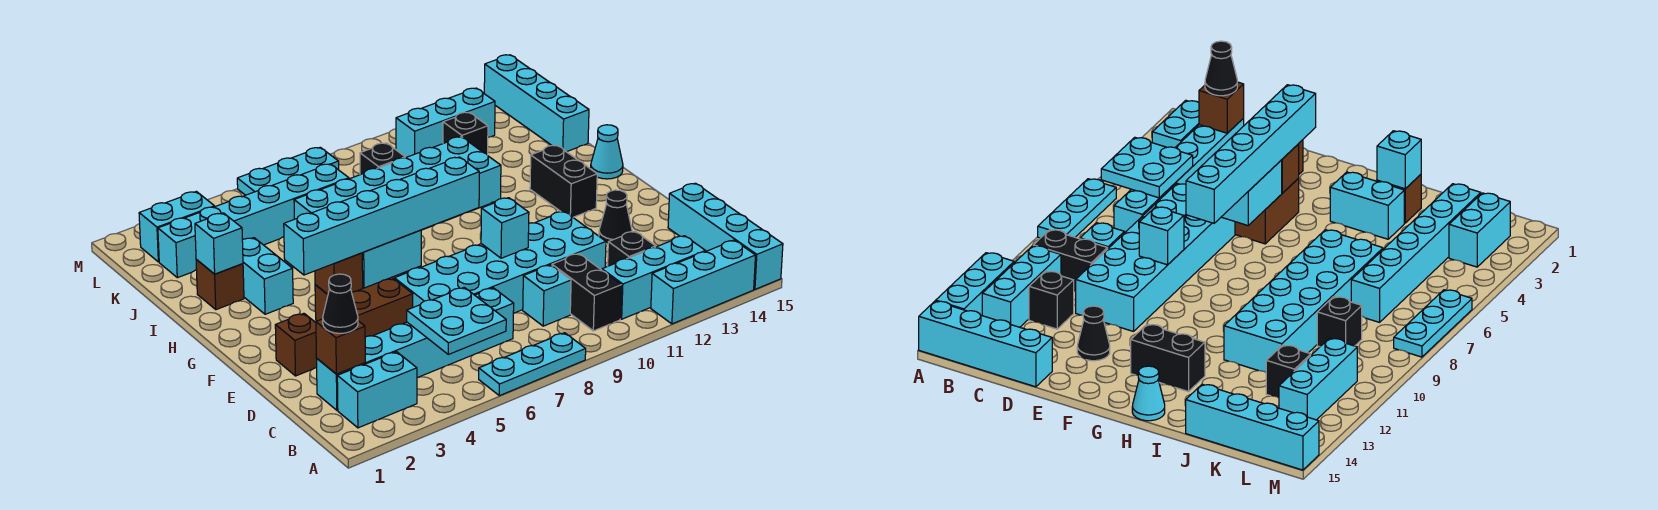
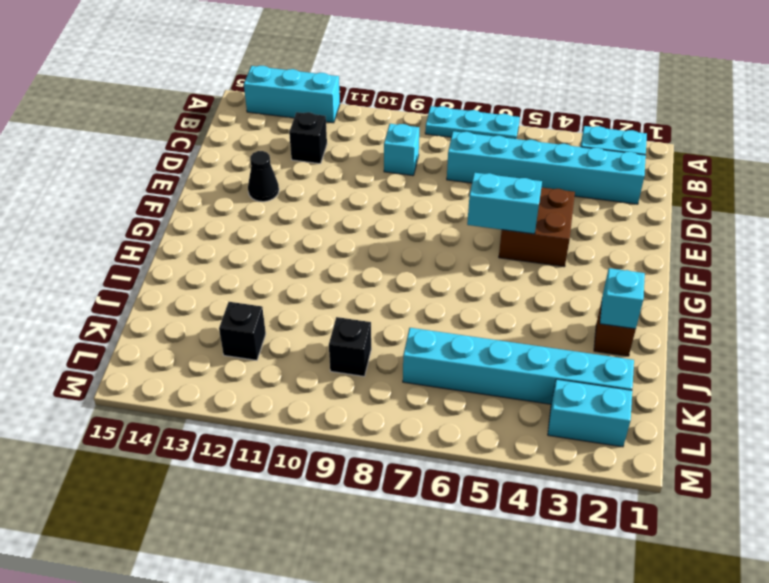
none -> cyan brick A15:D15 level 1
none -> black brick B10:C10 level 1
none -> cyan brick B11:B13 level 1
none -> cyan brick D6:E11 level 1

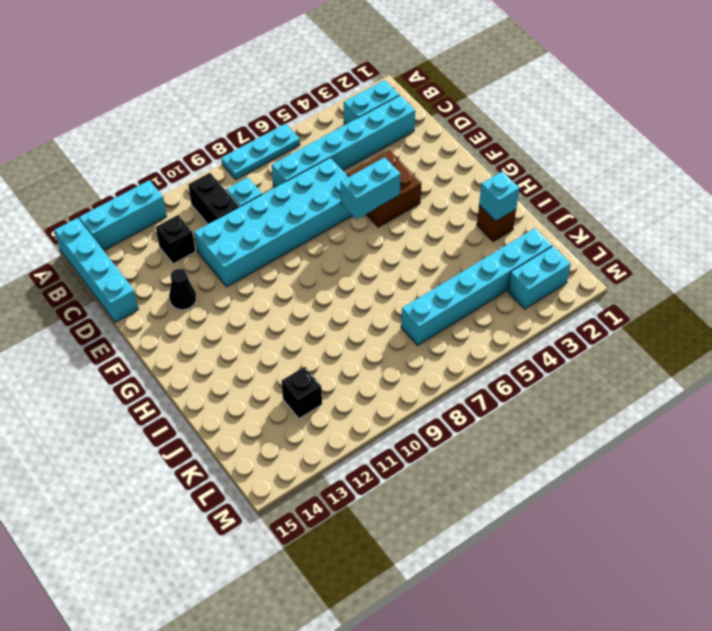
none -> cyan brick B11:B13 level 1
none -> brown brick E2 level 1
none -> black brick G13:H13 level 1
none -> cyan brick H3:I3 level 1

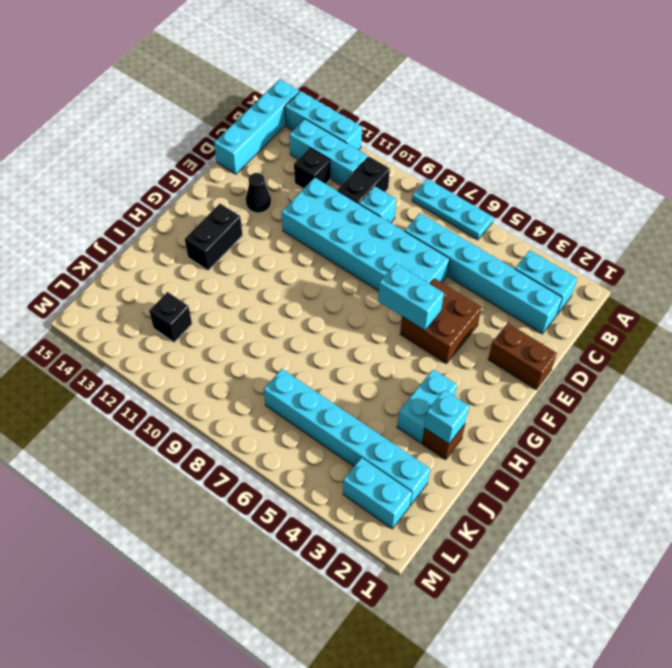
brown brick E1:E2 level 1 -> brown brick E2 level 1
none -> cyan cone H15 level 1
none -> cyan brick I6:J11 level 1
none -> cyan brick J15:M15 level 1
none -> black brick K9 level 1

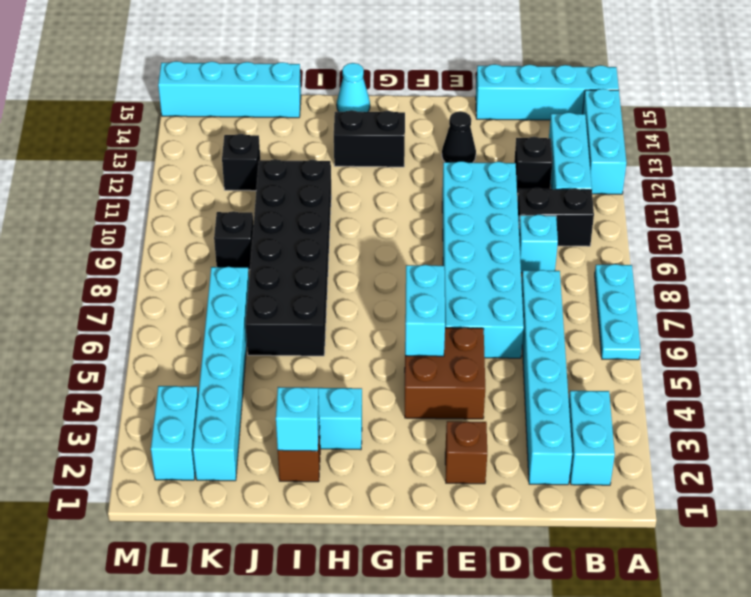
black brick I6:J11 level 1 -> cyan brick I6:J11 level 1
none -> cyan brick L11:L13 level 1
none -> cyan plate M6:M8 level 1
none -> cyan plate B5:C6 level 2
none -> brown brick C2 level 2

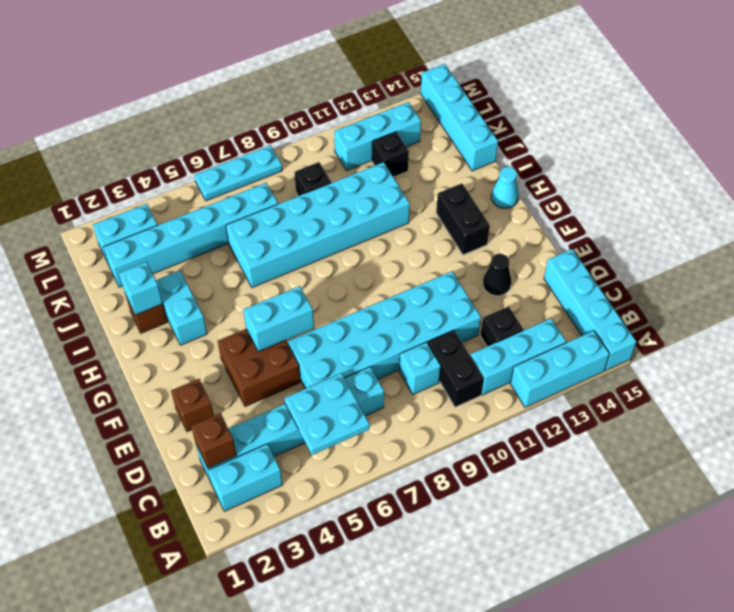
none -> cyan plate A6:A8 level 1
none -> cyan brick E9 level 2
none -> brown brick F4 level 2
none -> black cone C2 level 3

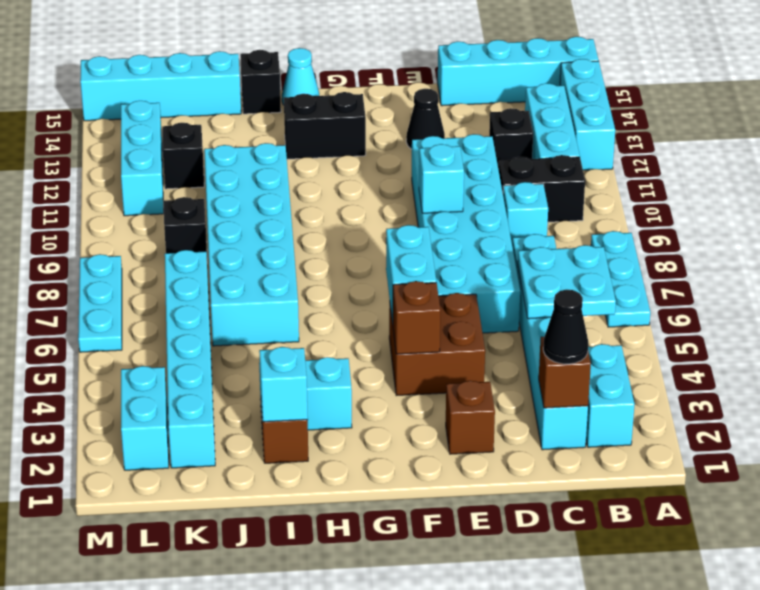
black brick I15 level 1 -> none
none -> cyan brick F3:F8 level 3

